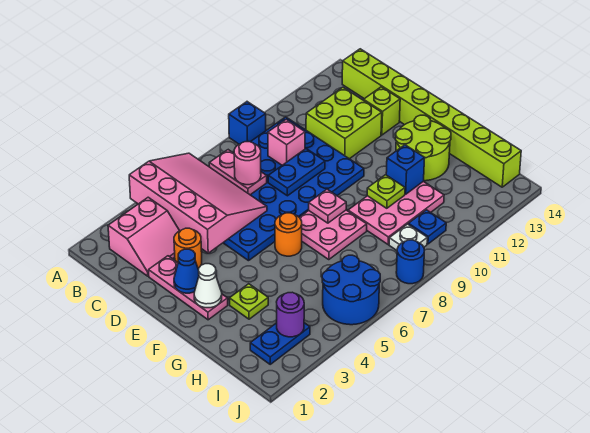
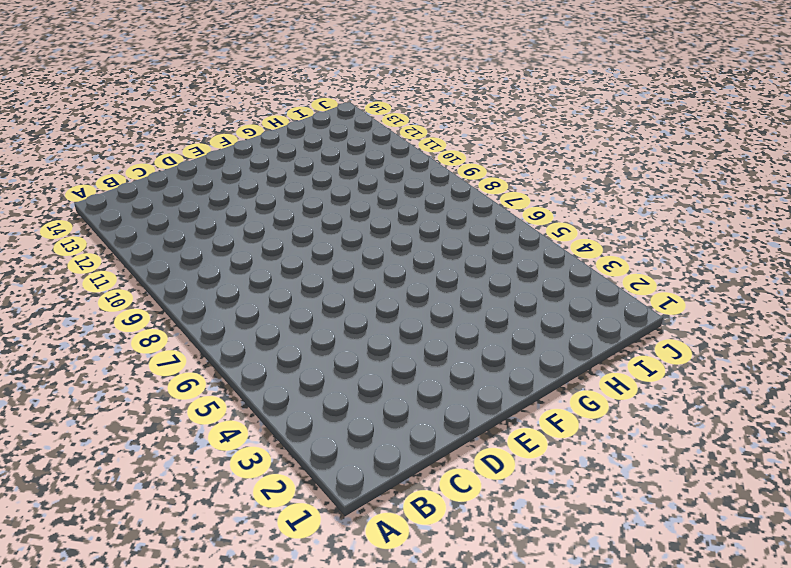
none -> blue brick A9 level 1
none -> pink slope B2:C3 level 1 top B
none -> blue plate B5:E10 level 1

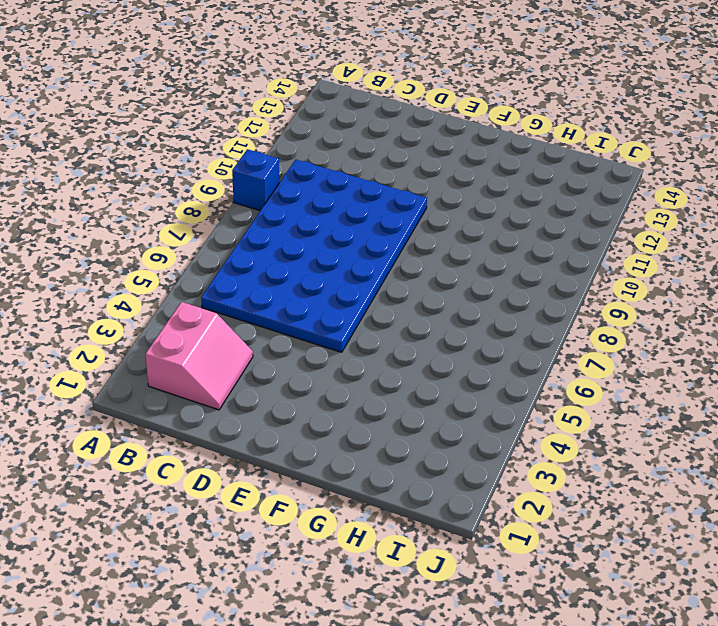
none -> lime brick B14:I14 level 1
none -> lime brick C11:D12 level 1
none -> pink plate D2:F2 level 1

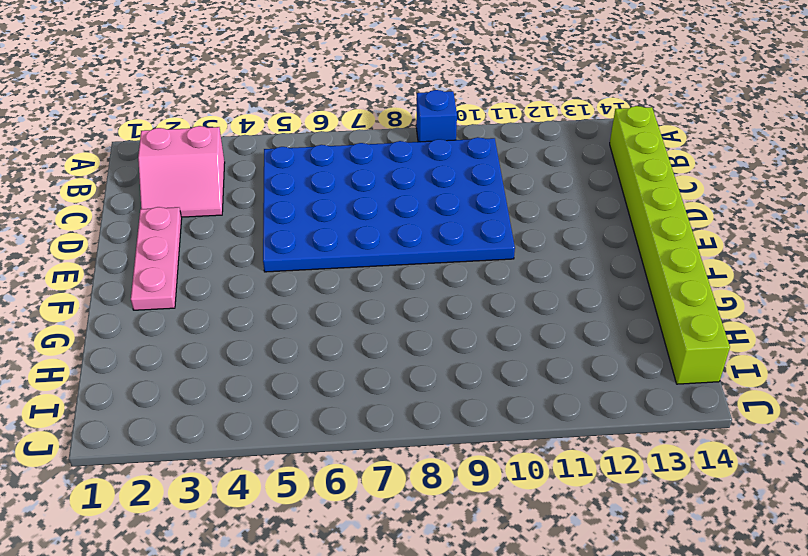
none -> lime brick C11:D12 level 1
none -> orange round brick D3 level 1
none -> lime brick D13 level 1

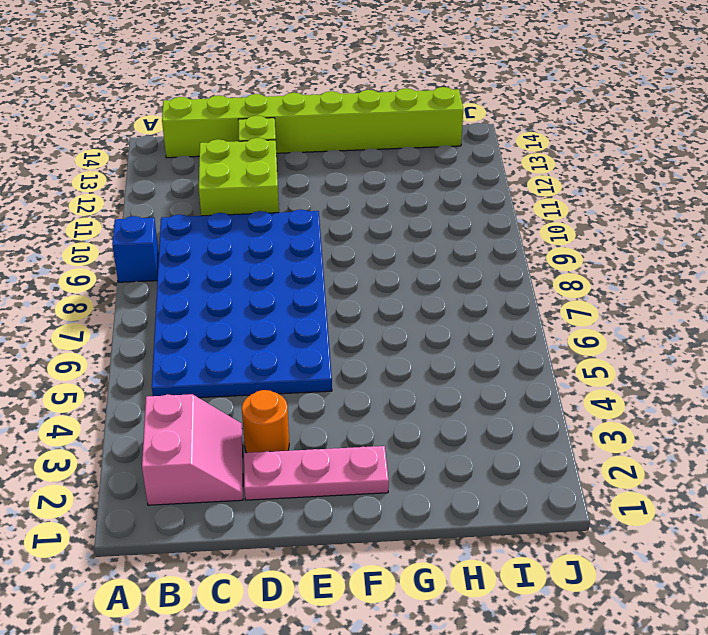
none -> orange round brick F6 level 1
none -> pink plate F7:G8 level 1
none -> lime round brick F12:G13 level 1

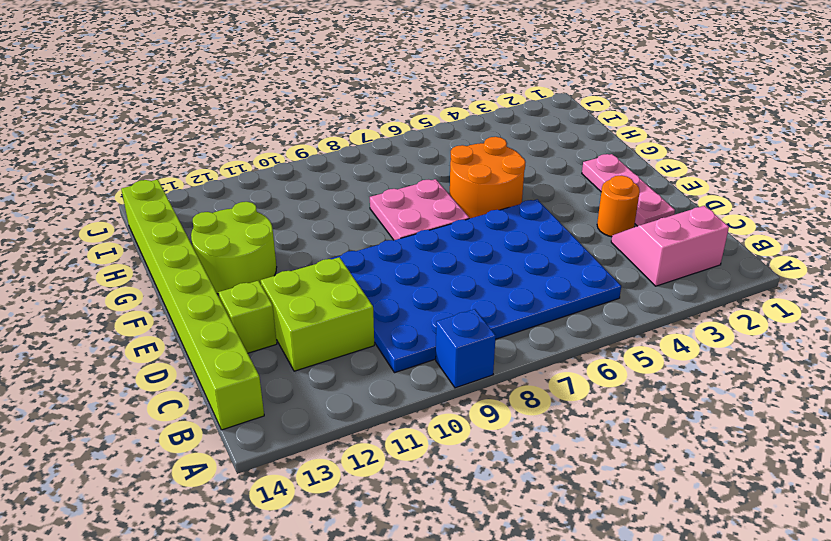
orange round brick F5:G6 level 1 -> orange round brick F6 level 1
none -> lime plate G3 level 1
none -> pink plate G9:H11 level 1
none -> blue plate I2:I3 level 1

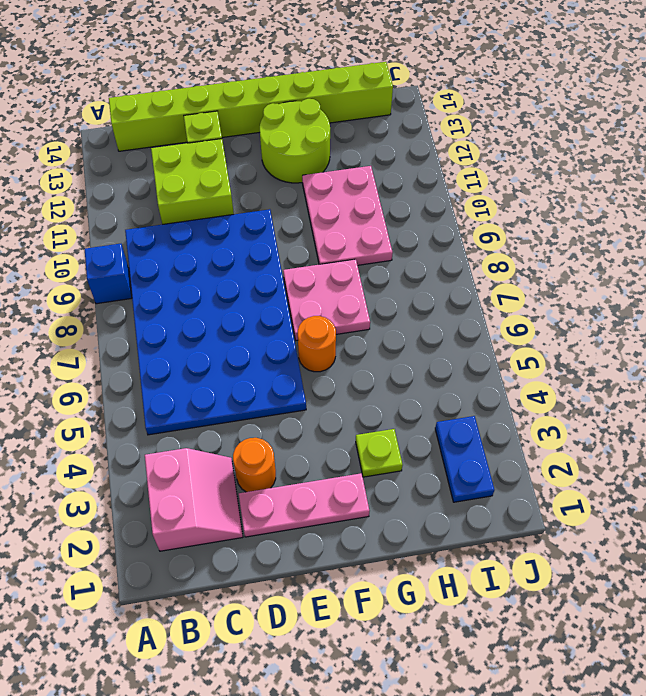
none -> blue round brick I5:J6 level 1
none -> white plate I9 level 1
none -> blue plate I10 level 1

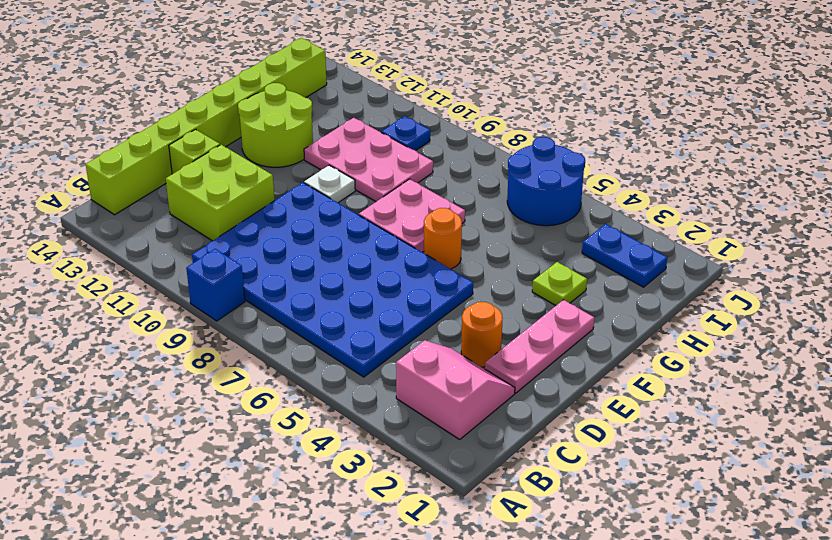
white plate F10 level 1 -> white plate I9 level 1
none -> blue round brick J8 level 1
none -> pink slope A4:D6 level 2 top 4
none -> pink plate B7:C7 level 2

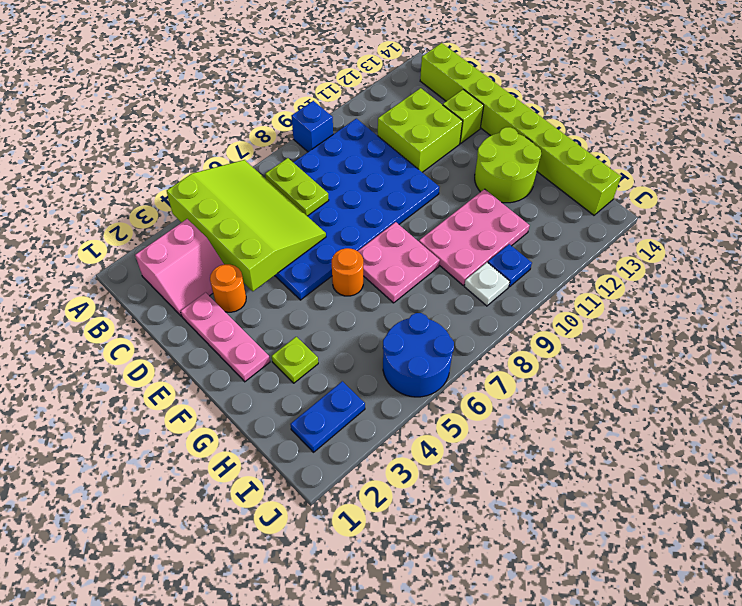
lime slope A4:D6 level 2 top 4 -> pink slope A4:D6 level 2 top 4
lime plate B7:C7 level 2 -> pink plate B7:C7 level 2
none -> blue round brick J8 level 1
none -> pink brick C9 level 2
none -> blue plate D8:D9 level 2

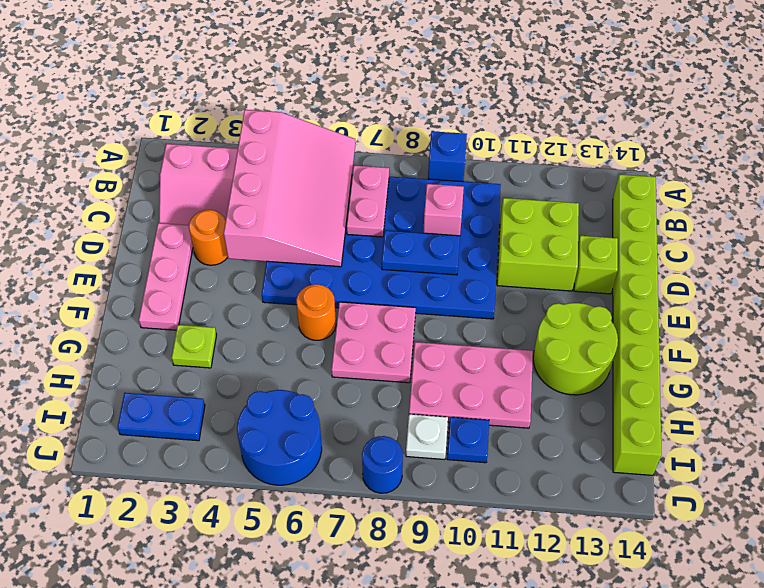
none -> blue cone E2 level 2
none -> white cone F2 level 2
none -> pink plate F8 level 2

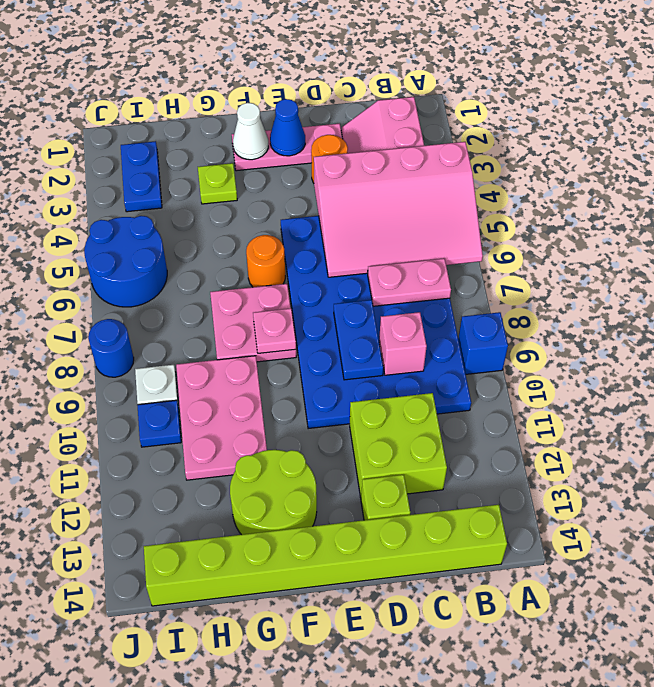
none -> lime plate G10 level 2
none -> blue brick G11 level 2
none -> purple round brick I3 level 2

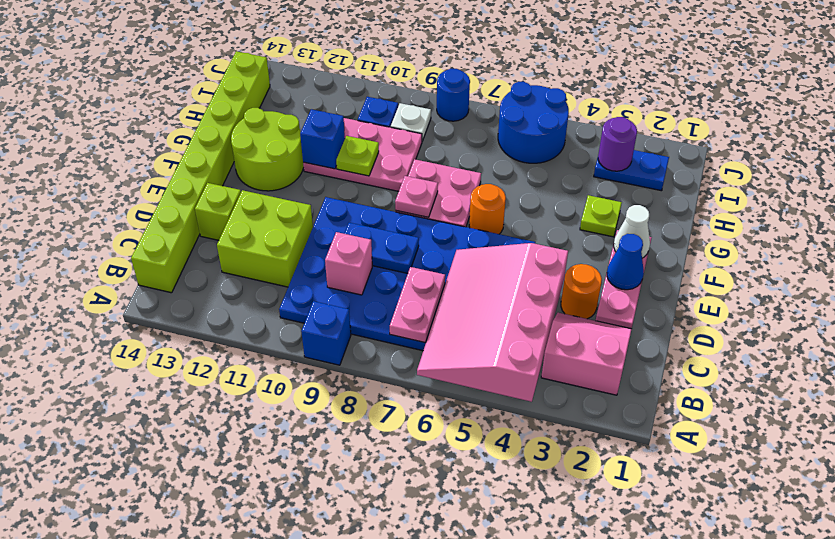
none -> pink round brick C7 level 3

